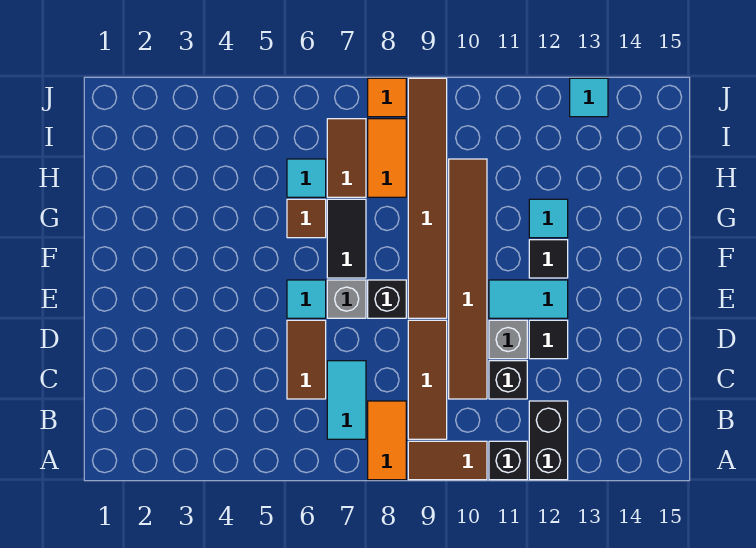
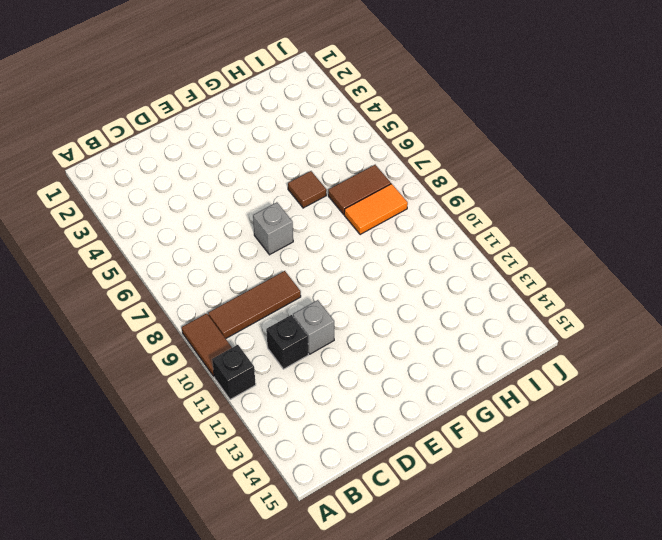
none -> orange tile A8:B8 level 1
none -> black brick A12:B12 level 1
none -> cyan tile B7:C7 level 1

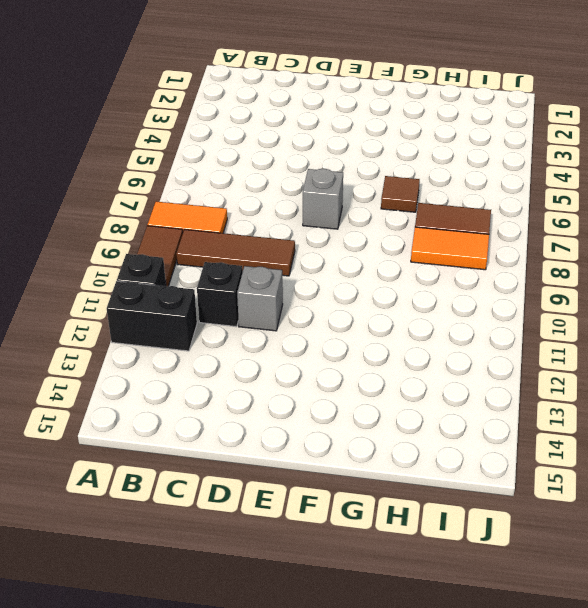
none -> cyan tile B7:C7 level 1
none -> brown tile C6:D6 level 1
none -> brown tile C10:H10 level 1

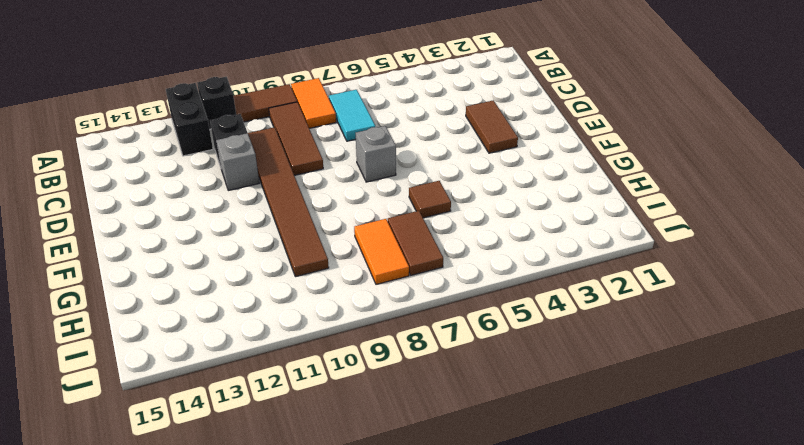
brown tile D3:E3 level 1 -> brown tile C6:D6 level 1
none -> black tile D12 level 1
none -> cyan tile E6 level 1
none -> black brick E8 level 1

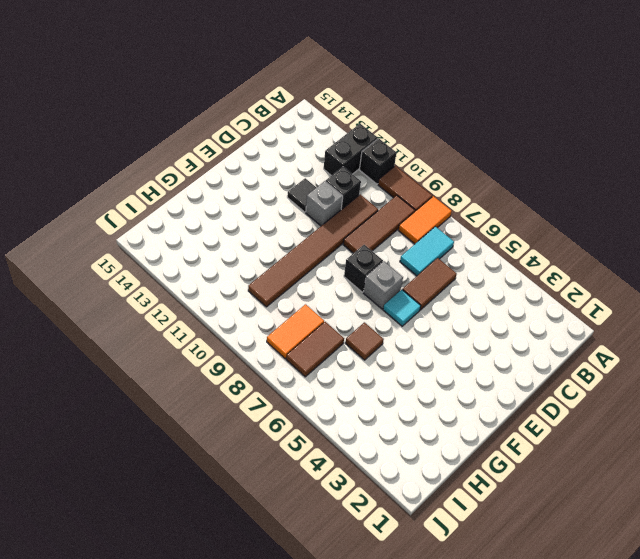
none -> brown tile E9:J9 level 1
none -> cyan tile E11:E12 level 1
none -> black tile F7:G7 level 1

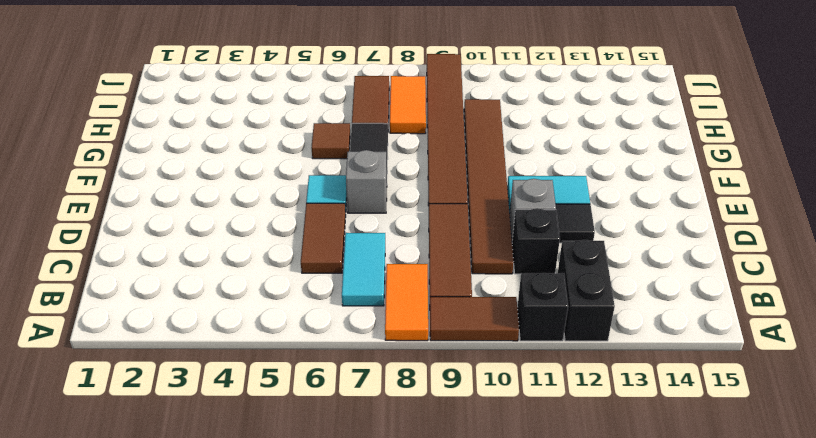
none -> black brick E8 level 1
none -> black tile F12 level 1
none -> cyan tile G12 level 1

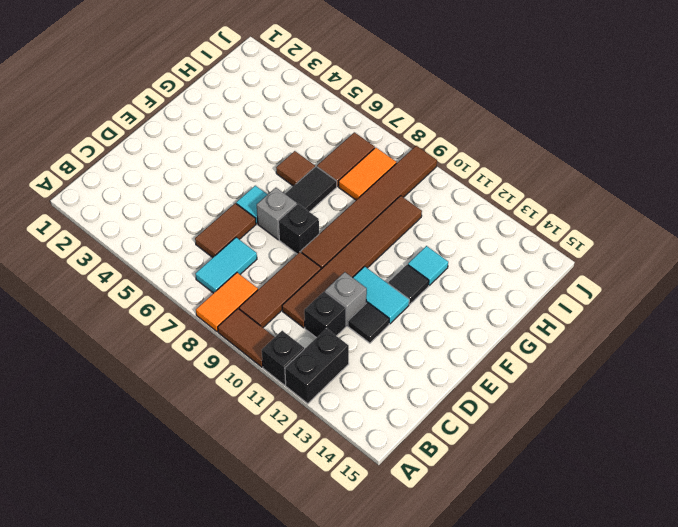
none -> cyan tile H6 level 1
none -> orange tile J8 level 1
none -> cyan tile J13 level 1

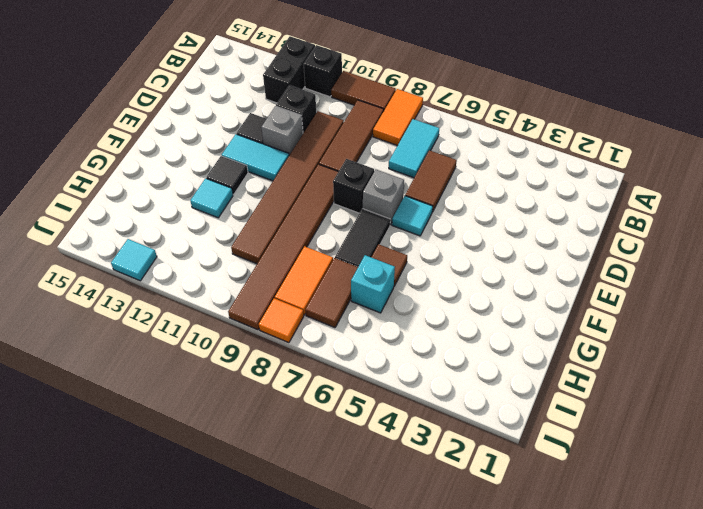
cyan brick H6 level 1 -> cyan tile H6 level 1

